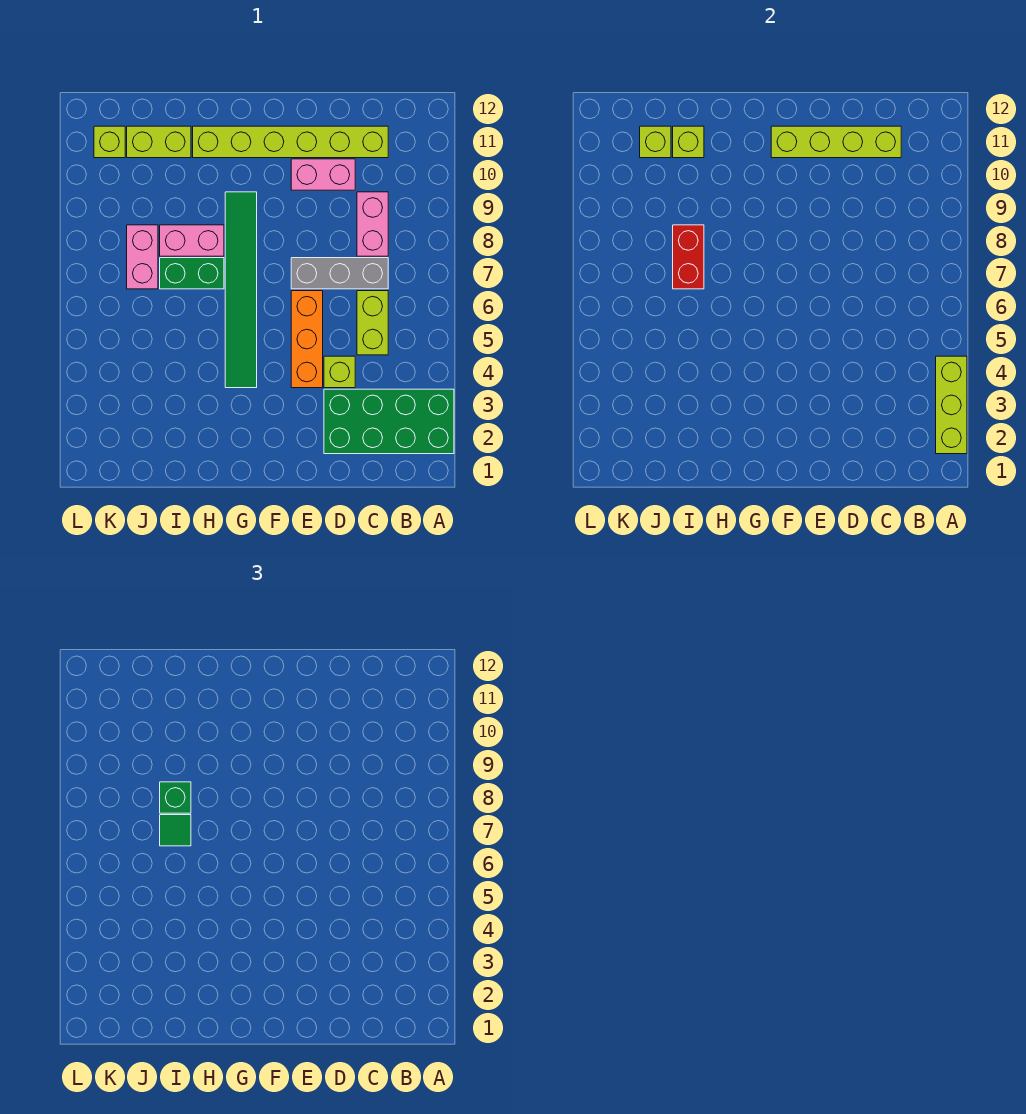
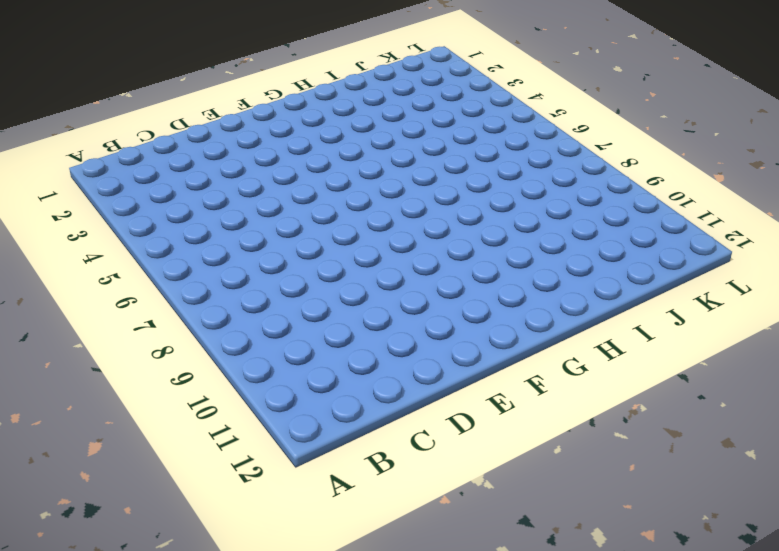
none -> green brick A2:D3 level 1
none -> lime brick C5:C6 level 1
none -> grey brick C7:E7 level 1

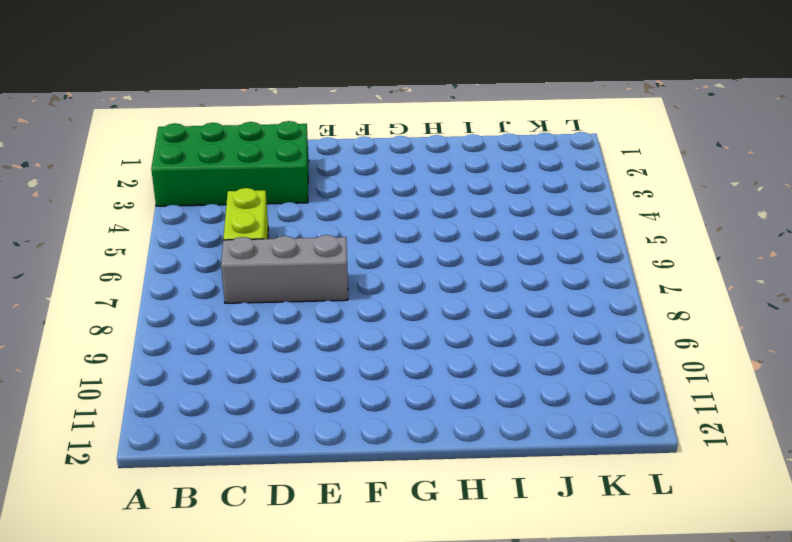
none -> pink brick C8:C9 level 1
none -> lime brick C11:H11 level 1
none -> lime brick D4 level 1

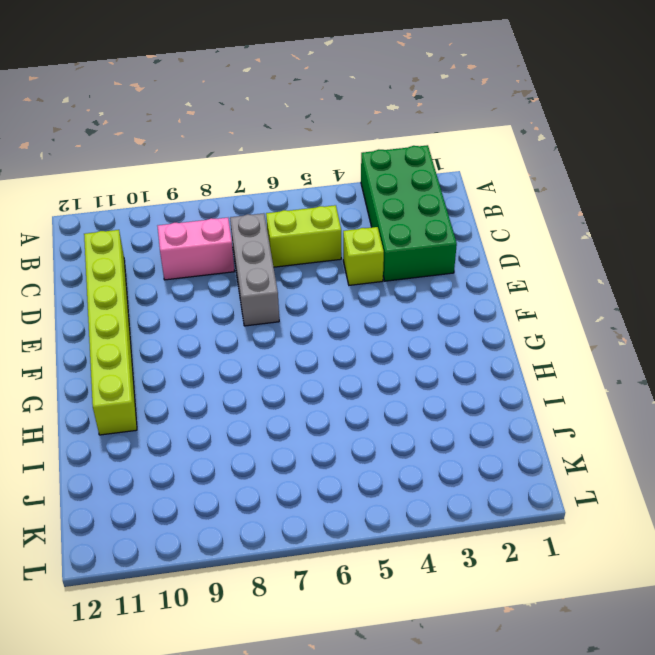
none -> pink brick D10:E10 level 1
none -> orange brick E4:E6 level 1
none -> green tile G4:G9 level 1

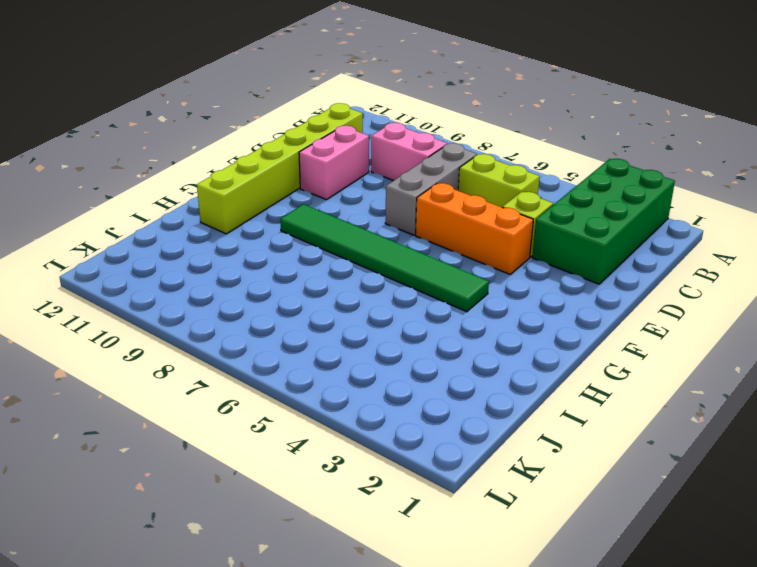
none -> green brick H7:I7 level 1
none -> pink brick H8:I8 level 1
none -> lime brick I11:J11 level 1

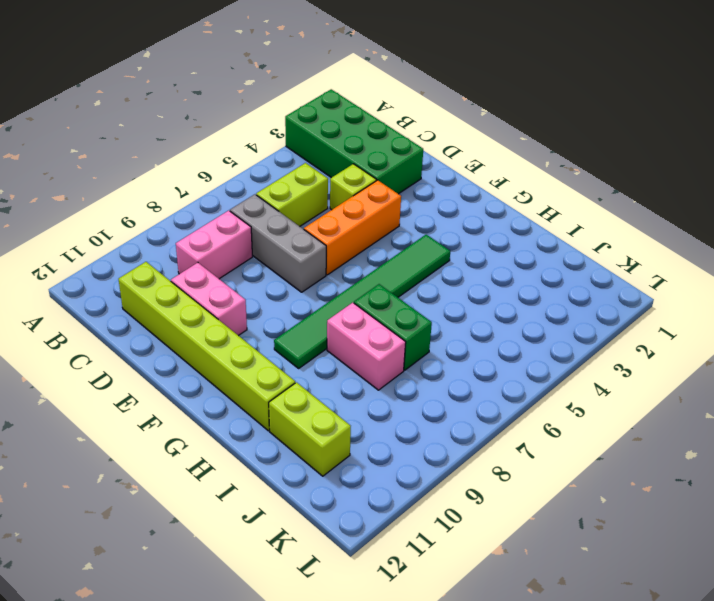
none -> pink brick J7:J8 level 1
none -> lime brick K11 level 1
none -> lime brick A2:A4 level 2

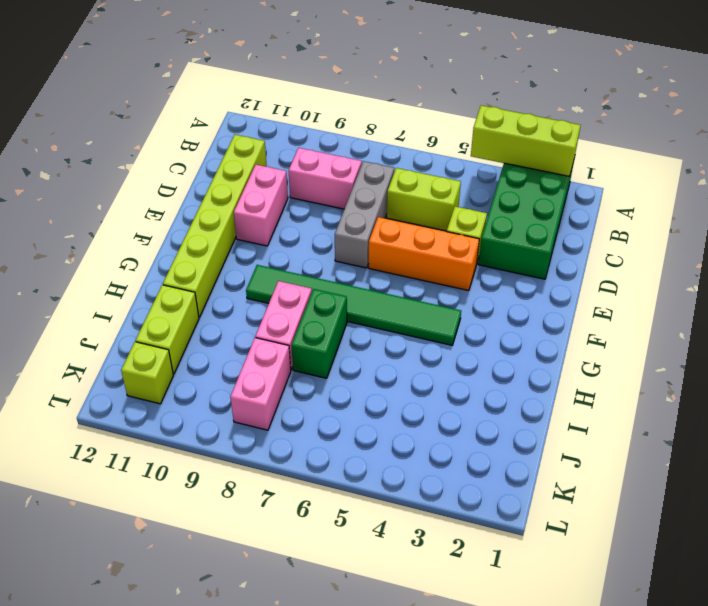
pink brick J8:K8 level 1 -> pink brick J7:J8 level 1
none -> lime brick C11:F11 level 2
none -> red brick I7:I8 level 2
none -> lime brick I11 level 2

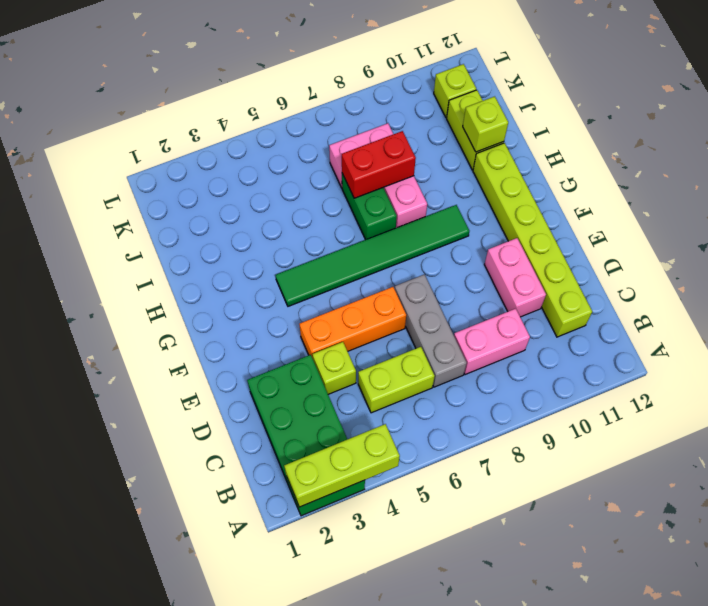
none -> lime brick C11:F11 level 2
none -> lime brick J11 level 2
none -> green tile I7 level 3

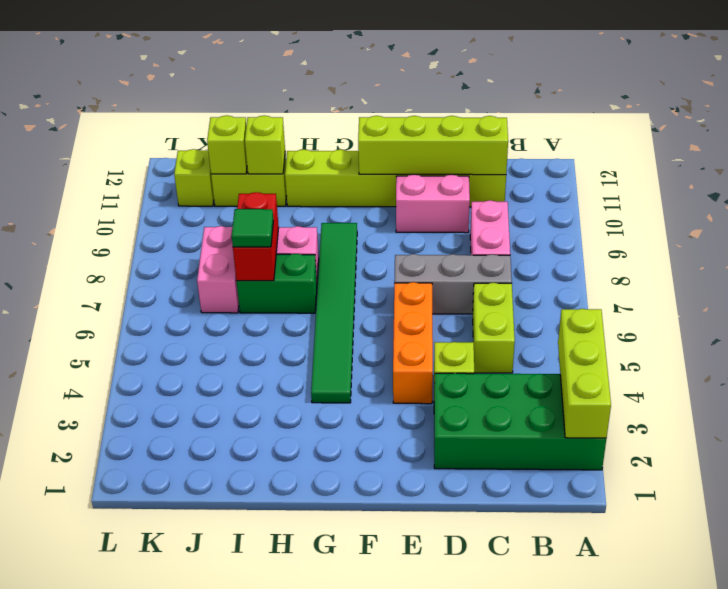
none -> green brick I8 level 3

